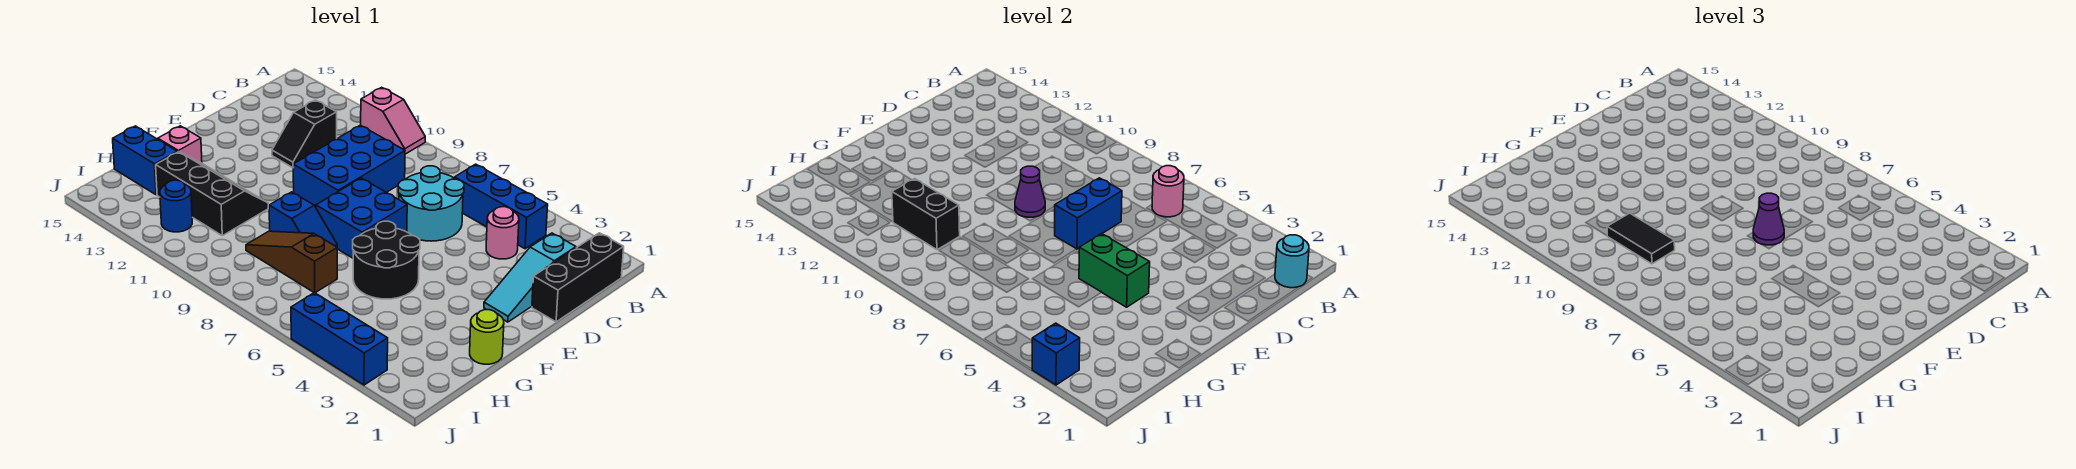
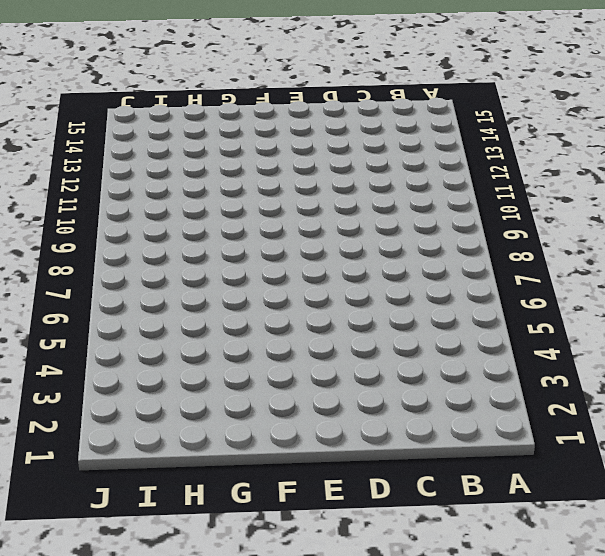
none -> pink slope A10:A11 level 1 top 11
none -> black brick B1:D1 level 1
none -> blue brick B4:B6 level 1

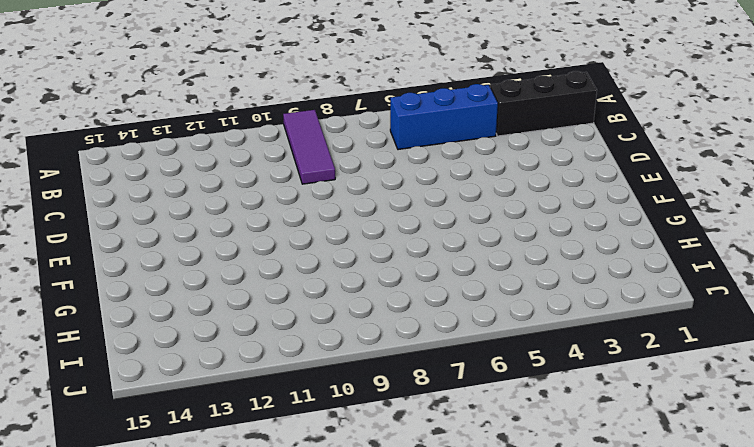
purple tile A9:C9 level 1 -> blue brick C9:E10 level 1
black brick B1:B3 level 1 -> black brick B1:D1 level 1
none -> pink slope A10:A11 level 1 top 11
none -> cyan slope C2:E2 level 1 top C
none -> pink round brick C4 level 1

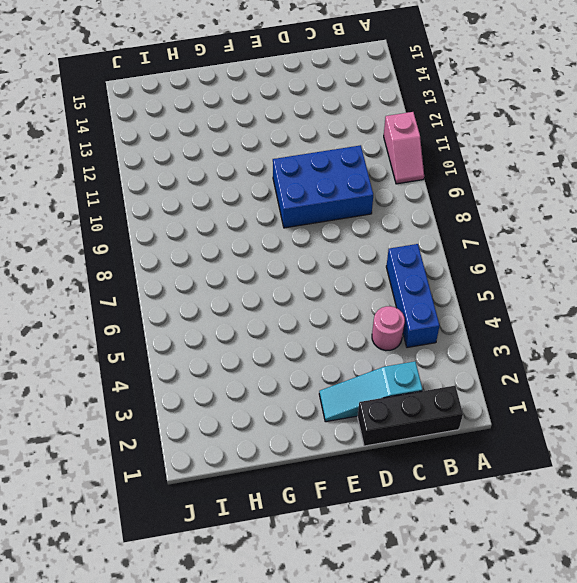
none -> cyan round brick C6:D7 level 1
none -> black slope C12:D12 level 1 top C
none -> blue brick E7:F8 level 1

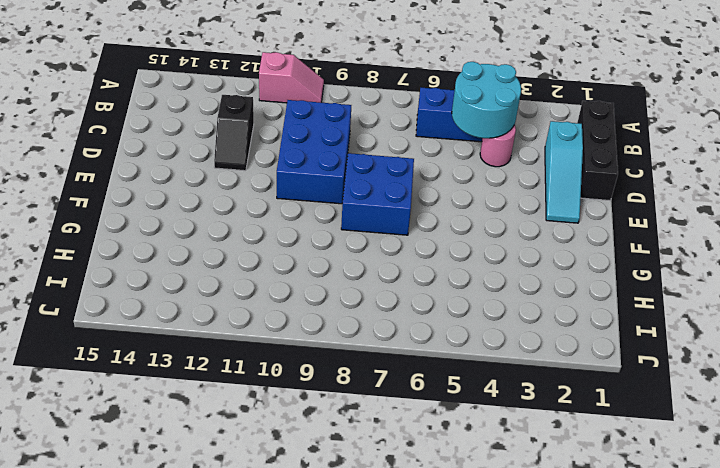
cyan round brick B4:C5 level 2 -> cyan round brick C6:D7 level 1
none -> black round brick F5:G6 level 1
none -> lime round brick G1 level 1
none -> blue slope G8:G9 level 1 top 9

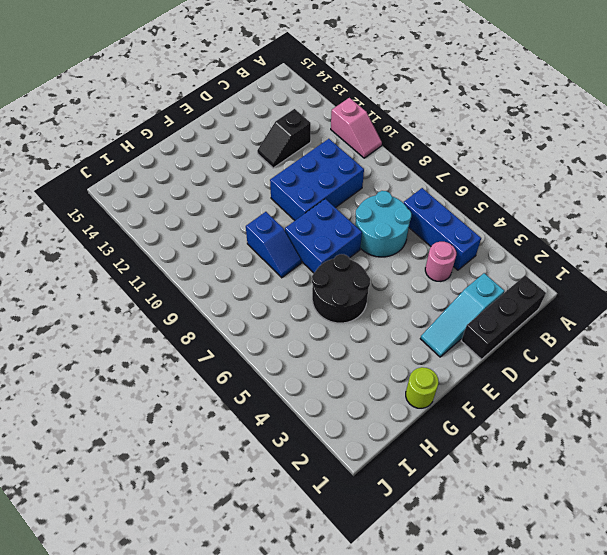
none -> black slope G11:H13 level 1 top H
none -> pink brick G14 level 1
none -> brown slope H7:H9 level 1 top 7

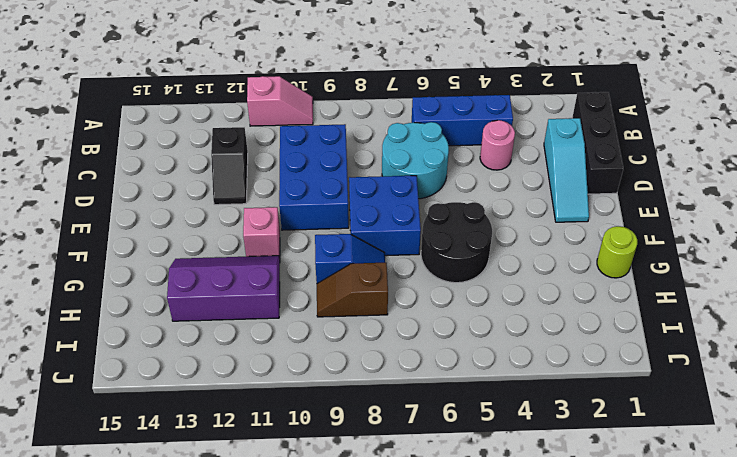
pink brick F11 level 1 -> pink brick G14 level 1
purple slope G11:H13 level 1 top H -> black slope G11:H13 level 1 top H
brown slope H8:H9 level 1 top 8 -> brown slope H7:H9 level 1 top 7
none -> blue brick H14:H15 level 1
none -> blue round brick I12 level 1
none -> blue brick J3:J5 level 1

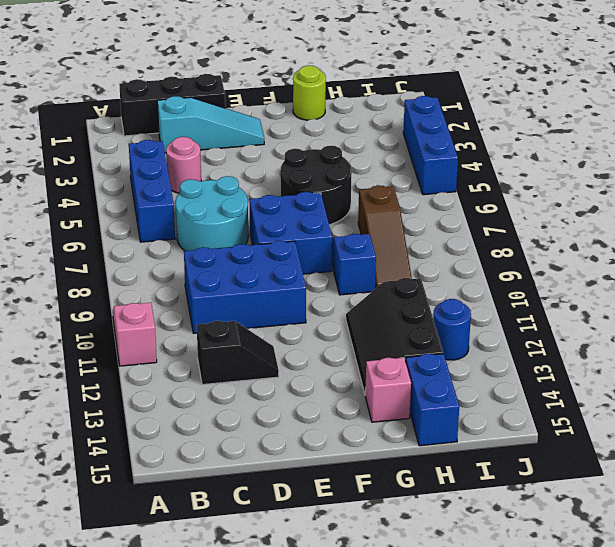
none -> cyan round brick B1 level 2
none -> pink round brick B6 level 2
none -> blue brick D7:E7 level 2

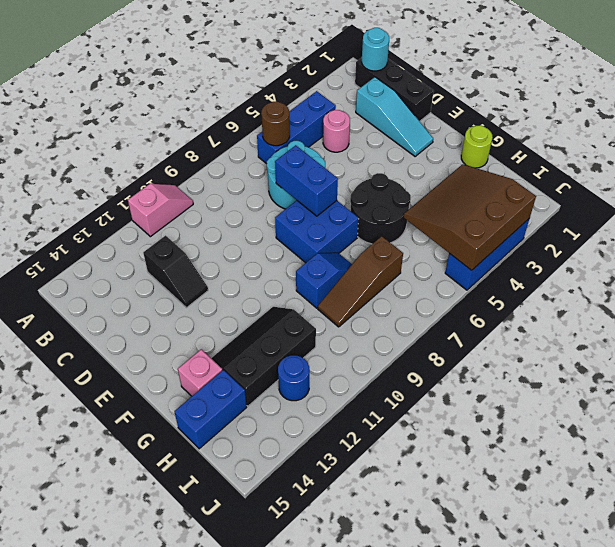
brown round brick B6 level 2 -> pink round brick B6 level 2
brown slope H3:J5 level 2 top J -> blue brick J3 level 2
none -> blue brick C9:E10 level 1
none -> purple cone E9 level 2
none -> green brick F4:F5 level 2

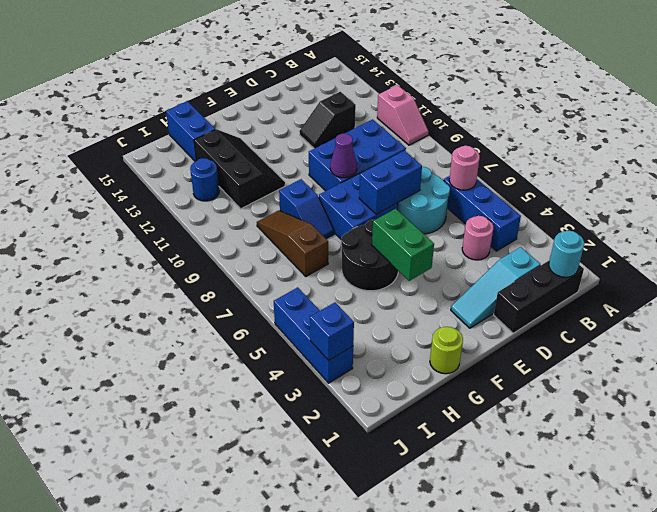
none -> pink brick G14 level 1
none -> black brick H10:H11 level 2
none -> purple cone E7 level 3

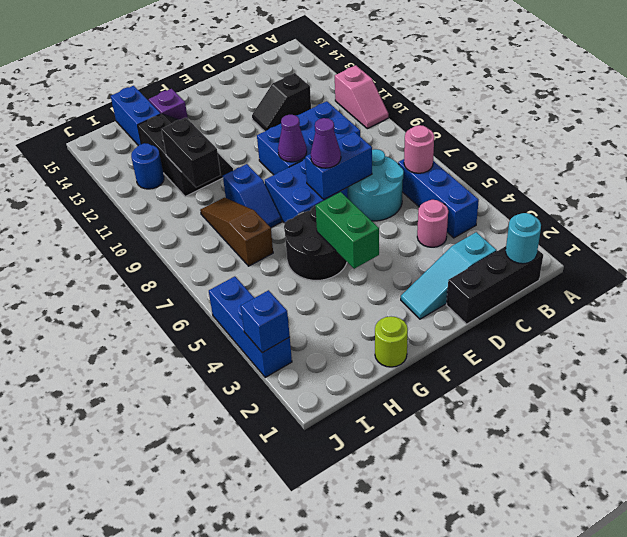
purple brick G14 level 1 -> pink brick G14 level 1
none -> black tile H9:H10 level 3

